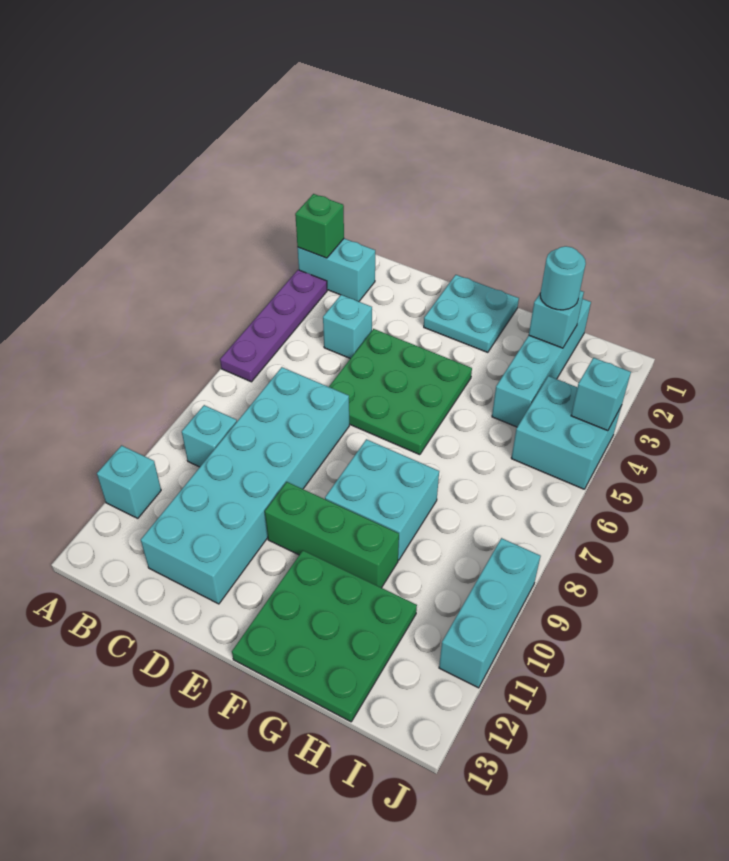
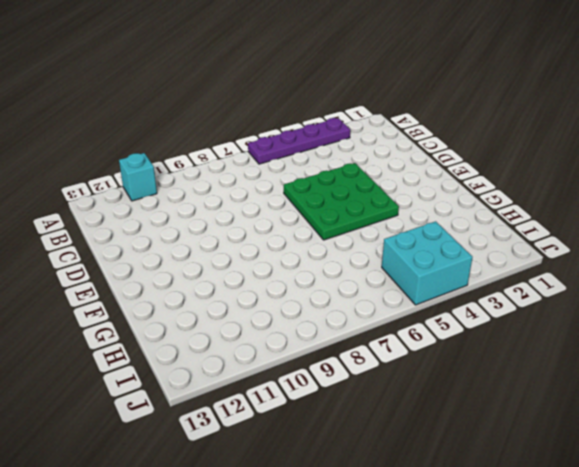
none -> cyan brick A2:B2 level 1
none -> cyan brick B9 level 1
none -> cyan brick C4 level 1

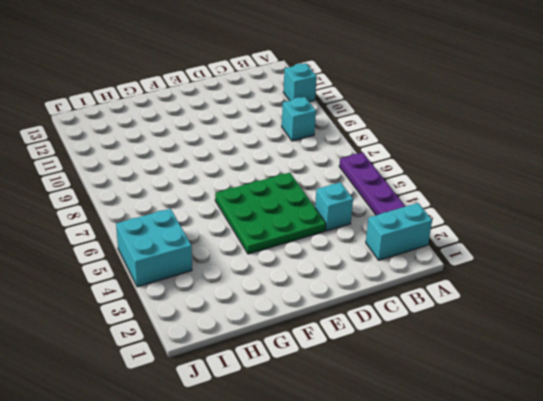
none -> cyan brick C7:D12 level 1
none -> cyan plate E1:F2 level 1
none -> green brick E10:G10 level 1

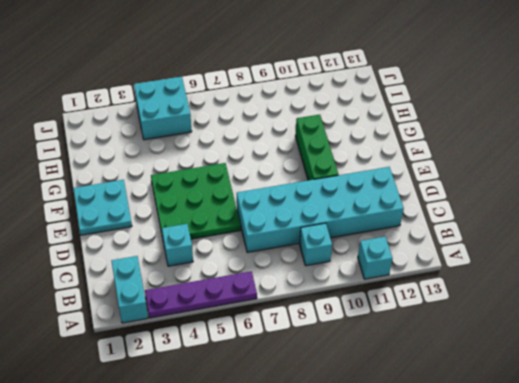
none -> cyan brick F8:G9 level 1
none -> green plate F11:H13 level 1
none -> cyan brick H1:H4 level 1

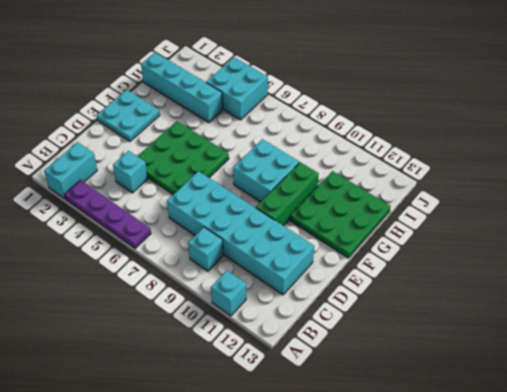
none -> cyan brick J9:J11 level 1
none -> green brick A2 level 2
none -> cyan brick H2 level 2

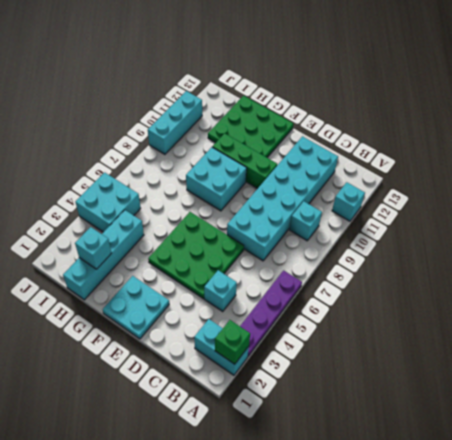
none -> cyan brick J4 level 2
none -> cyan round brick H2 level 3

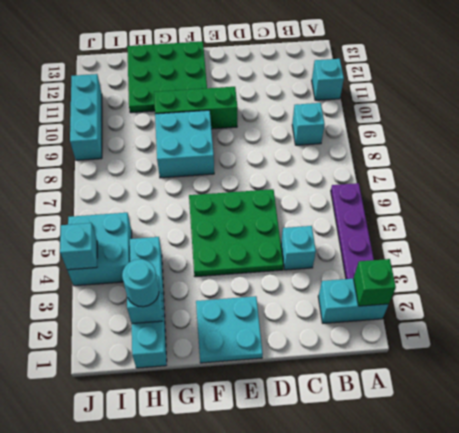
none -> cyan brick C7:D12 level 1

